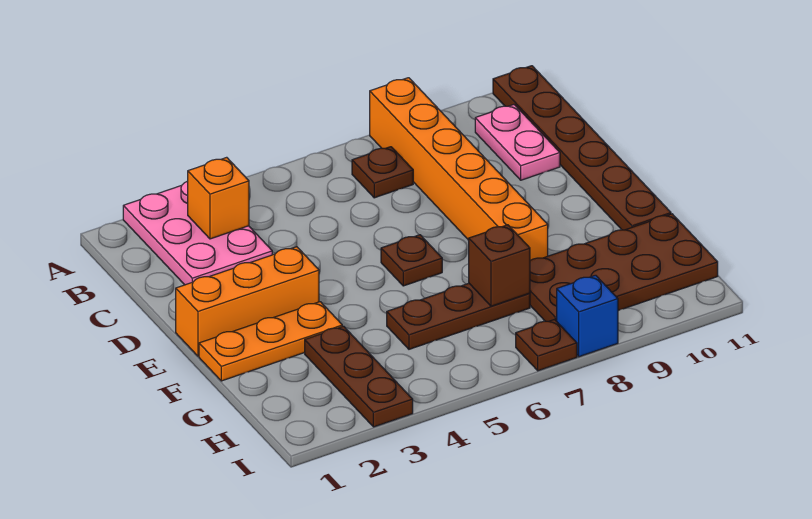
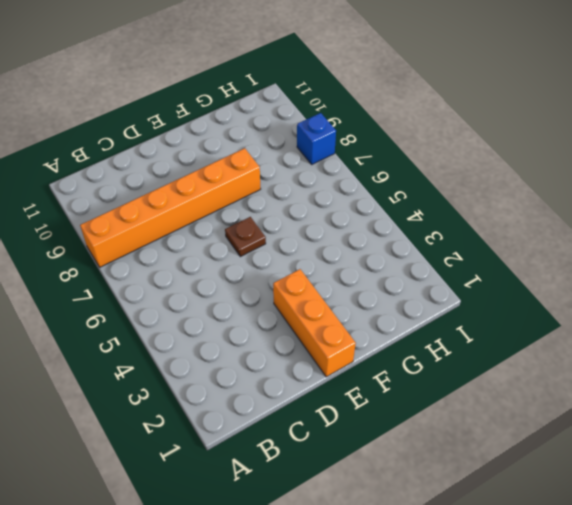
none -> pink plate A2:C3 level 1
none -> brown plate A11:F11 level 1
none -> brown plate B7 level 1

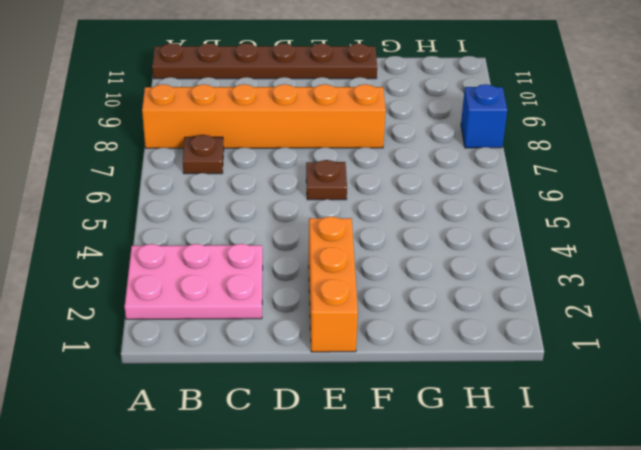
none -> pink plate B10:C10 level 1
none -> orange plate F1:F3 level 1
none -> brown plate G3:I3 level 1

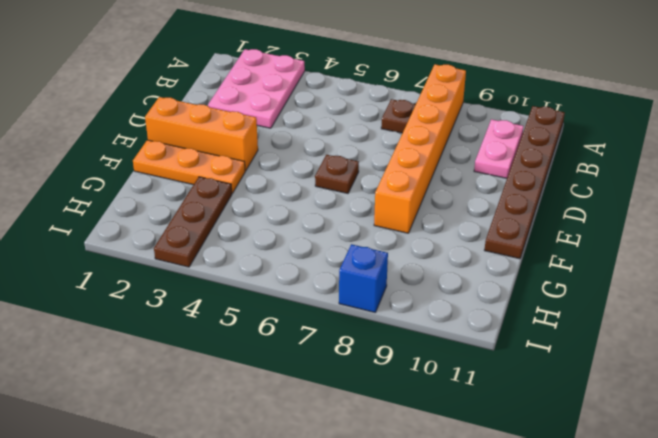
none -> brown plate G5:G7 level 1
none -> brown plate G8:H11 level 1
none -> brown plate I7 level 1

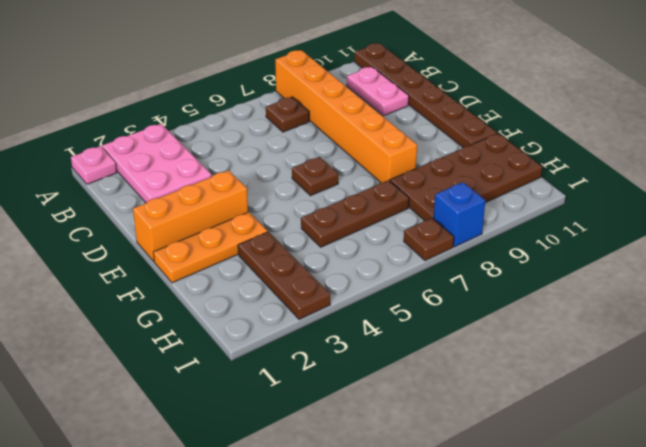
pink plate A1 level 1 -> none
none -> orange brick B3 level 2
none -> brown brick G7 level 2

